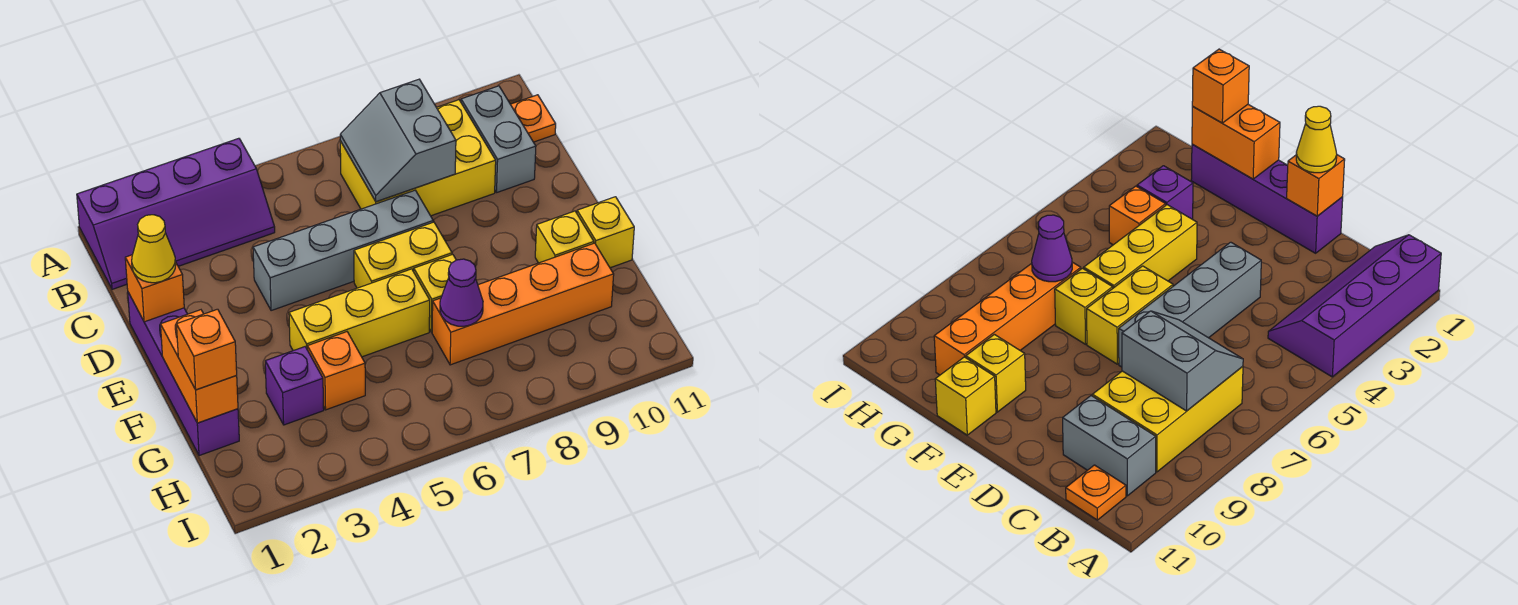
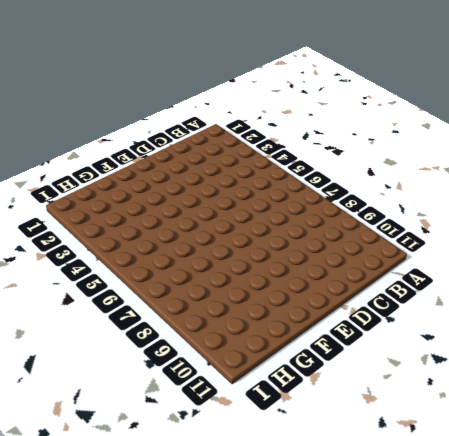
none -> purple slope A1:B4 level 1 top A
none -> yellow brick B7:C9 level 1
none -> grey brick B10:C10 level 1

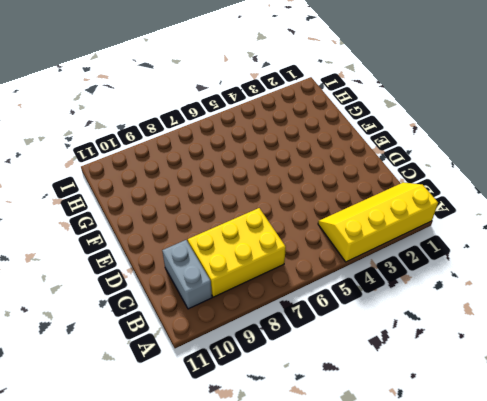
yellow slope A1:B4 level 1 top A -> purple slope A1:B4 level 1 top A
none -> orange plate B11 level 1
none -> purple brick D1:G1 level 1
none -> grey brick D4:D7 level 1

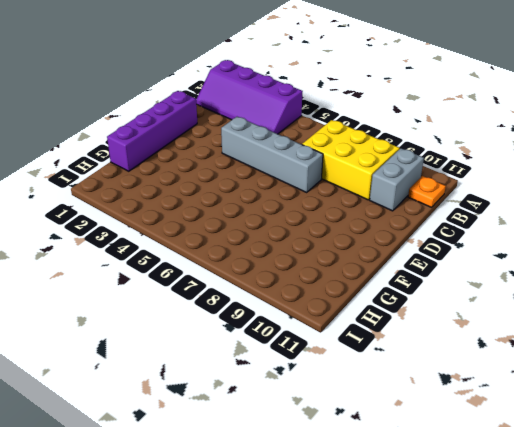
none -> yellow brick E6:E7 level 1
none -> yellow brick F4:F6 level 1
none -> yellow brick F7 level 1

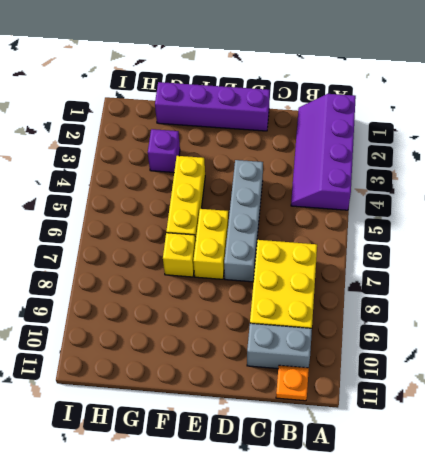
none -> yellow brick F10 level 1
none -> yellow brick F11 level 1
none -> orange brick G4 level 1

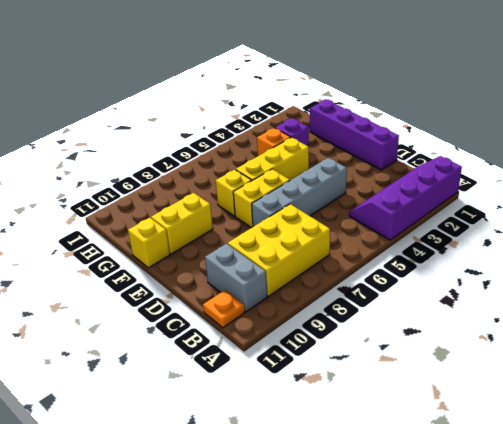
yellow brick F9:F10 level 1 -> yellow brick F10 level 1
none -> orange brick G7:G10 level 1
none -> grey slope B7:C8 level 2 top 8
none -> orange brick D1 level 2

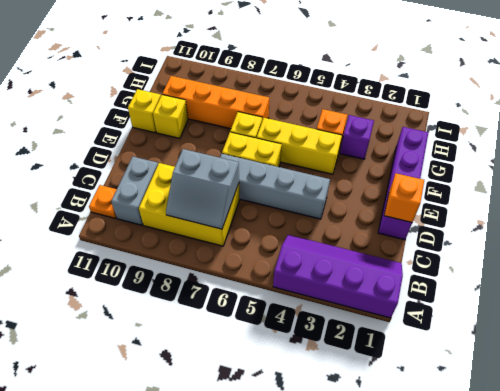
grey slope B7:C8 level 2 top C -> grey slope B7:C8 level 2 top 8
none -> orange brick F1:G1 level 2
none -> purple cone G7 level 2
none -> yellow cone D1 level 3

